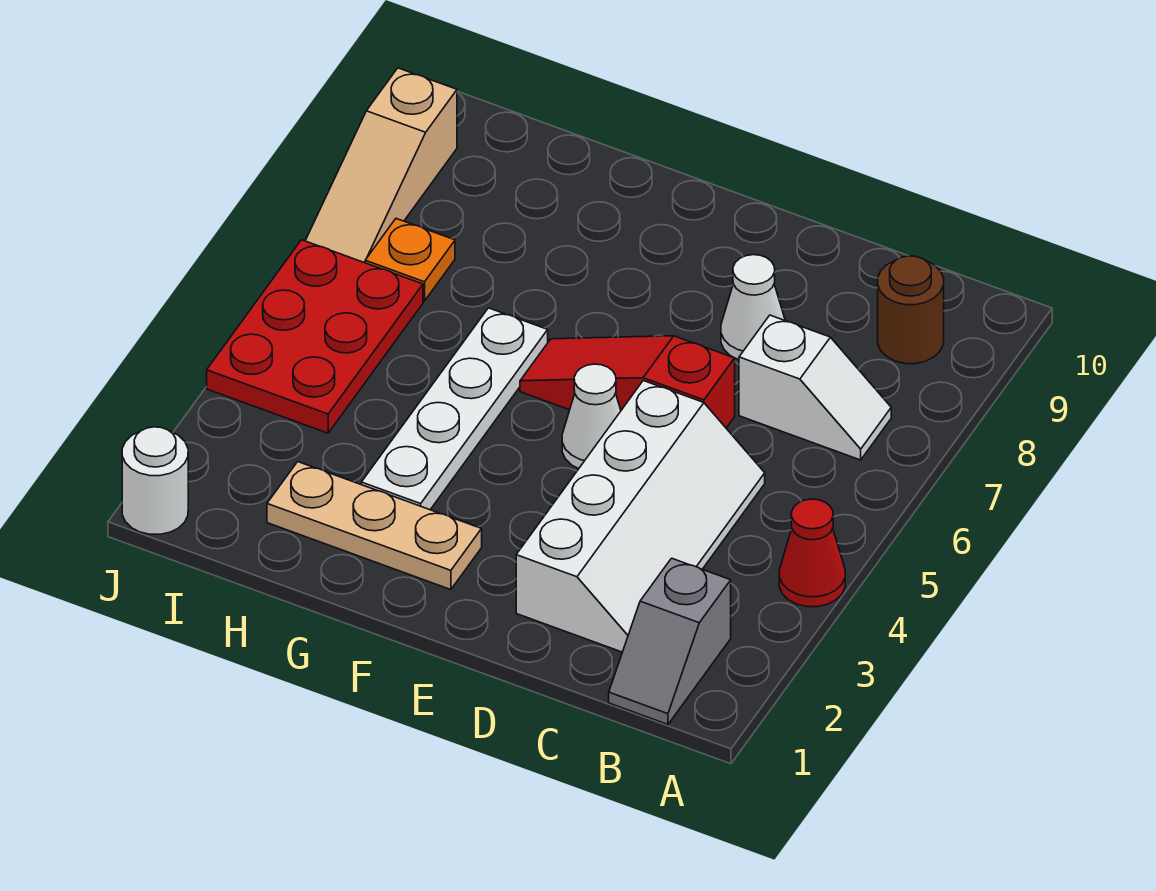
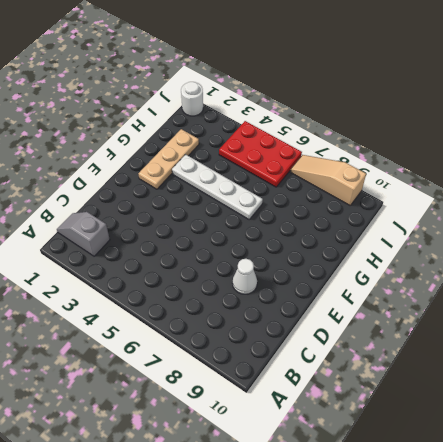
none -> red cone A4 level 1
none -> white slope B7:C7 level 1 top C
none -> brown round brick B9 level 1

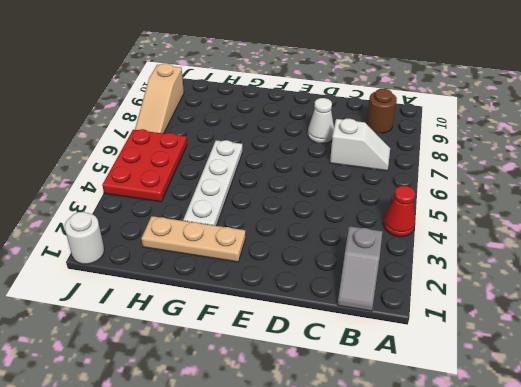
none -> white slope C2:D5 level 1 top D
none -> red slope D6:F6 level 1 top D
none -> white cone E5 level 1

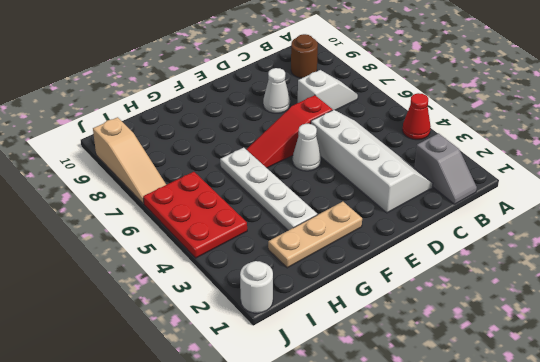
none -> orange plate I7 level 1

